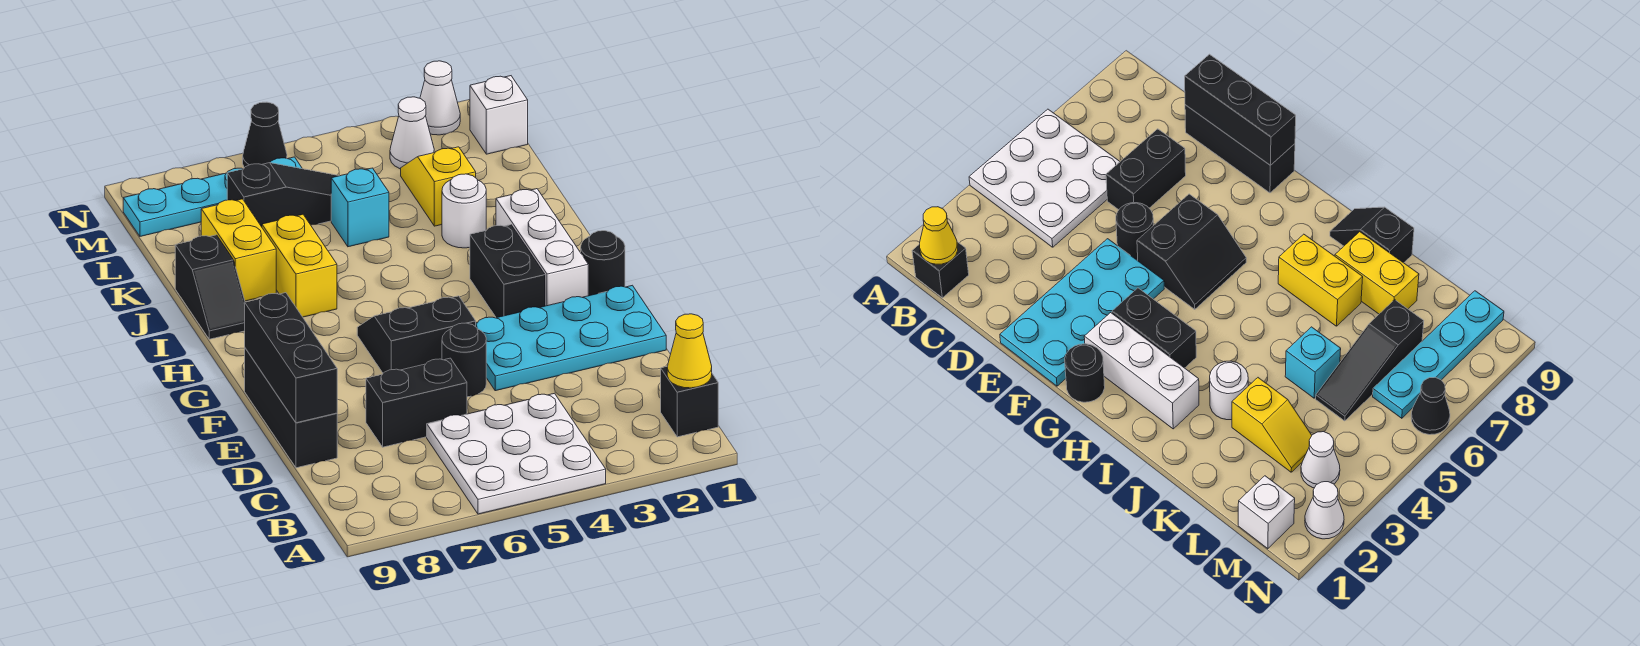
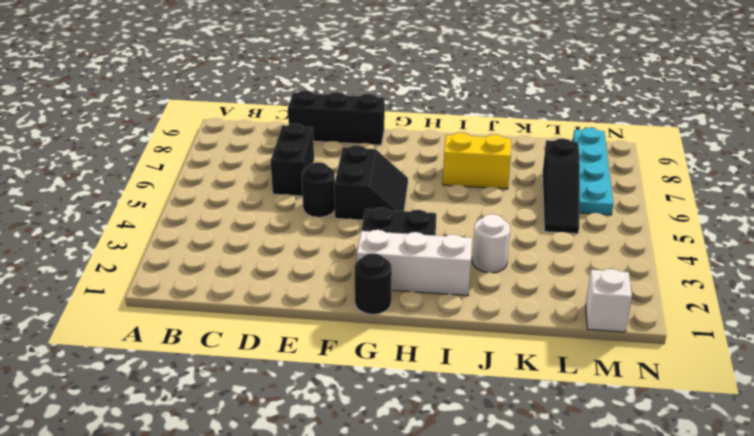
none -> white plate A4:C6 level 1
none -> black brick B1 level 1
none -> cyan plate E1:F4 level 1

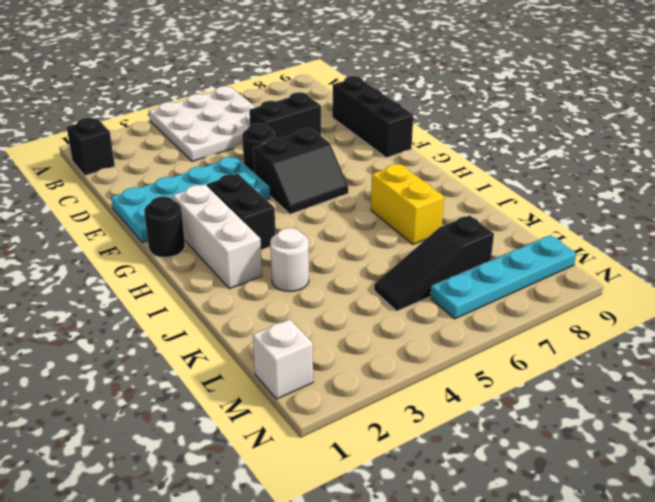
none -> black slope I9:J9 level 1 top J
none -> yellow brick J8:K8 level 1
none -> yellow slope K3:L3 level 1 top K

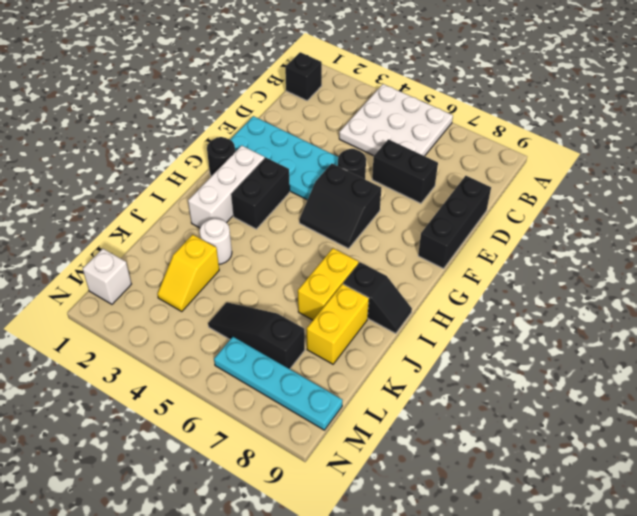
black slope I8:I9 level 1 top 8 -> black slope I9:J9 level 1 top J
none -> cyan brick K5 level 1
none -> white cone M3 level 1
none -> white cone N2 level 1

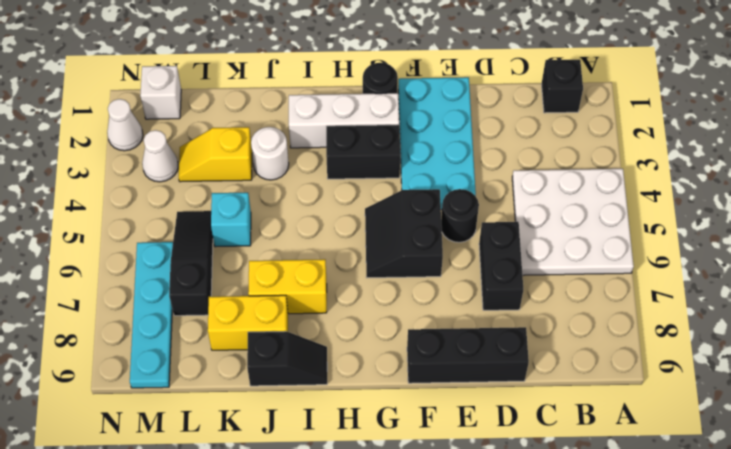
none -> black cone N6 level 1
none -> yellow cone B1 level 2
none -> black brick D9:F9 level 2

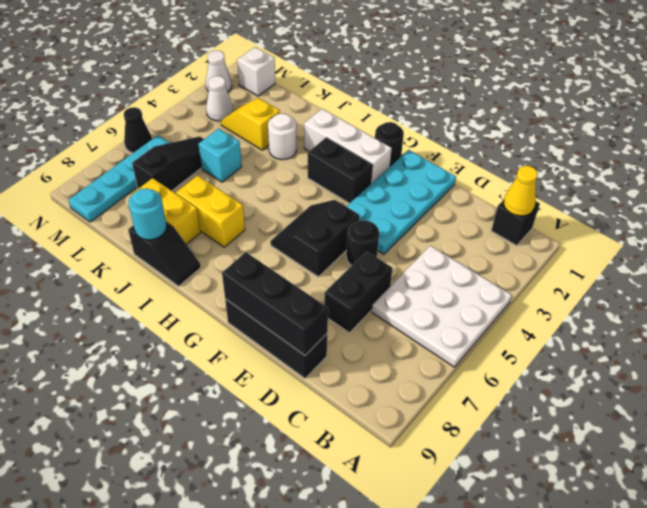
cyan round brick J9 level 2 -> none

